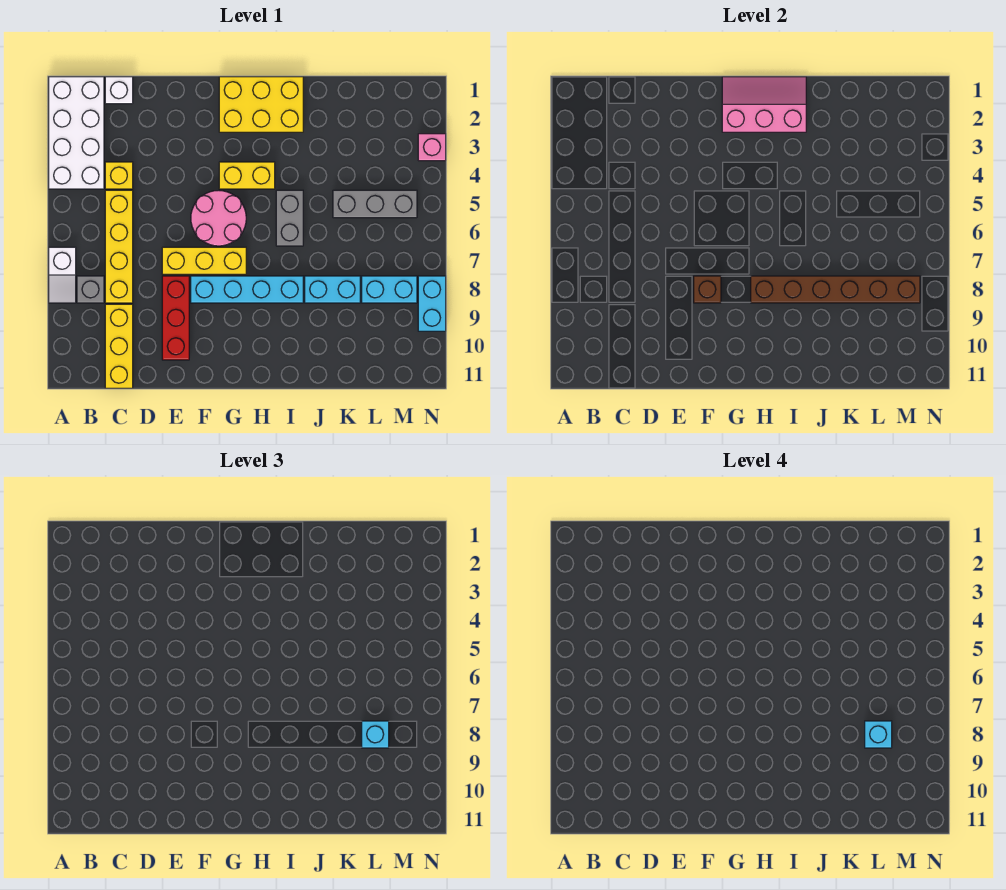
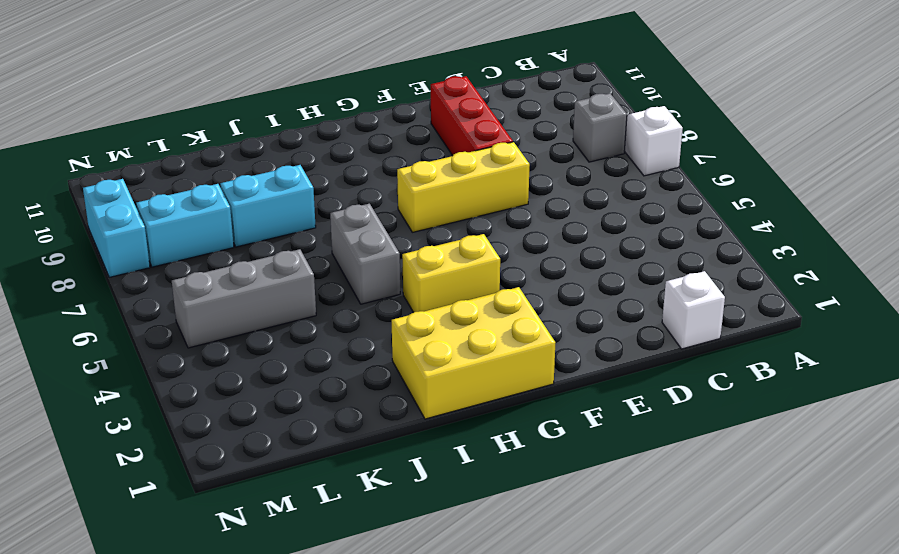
none -> white brick A1:B4 level 1
none -> yellow brick C4 level 1
none -> yellow brick C5:C8 level 1

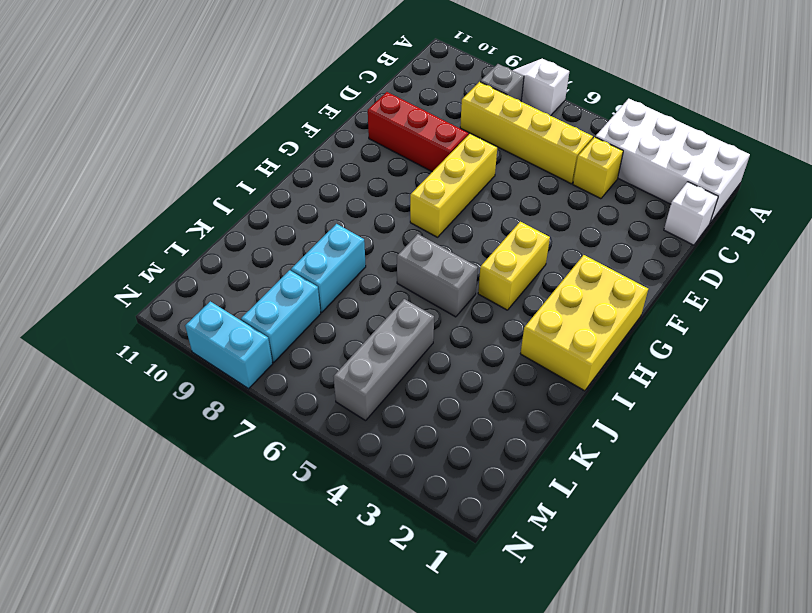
none -> yellow brick C9:C11 level 1
none -> pink round brick F5:G6 level 1
none -> cyan brick F8:I8 level 1

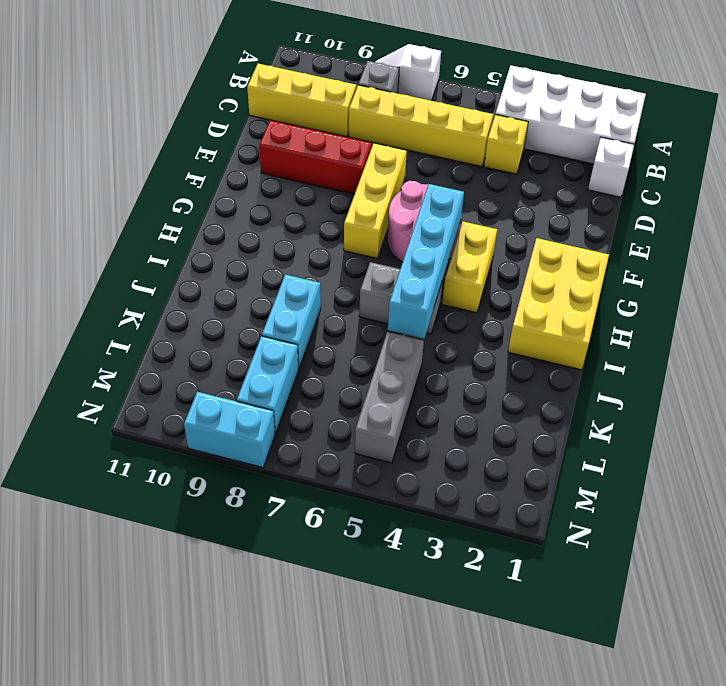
cyan brick G5:J5 level 2 -> cyan brick F8:I8 level 1
none -> pink brick N3 level 1
none -> brown brick F8 level 2
none -> pink slope G1:I2 level 2 top 2

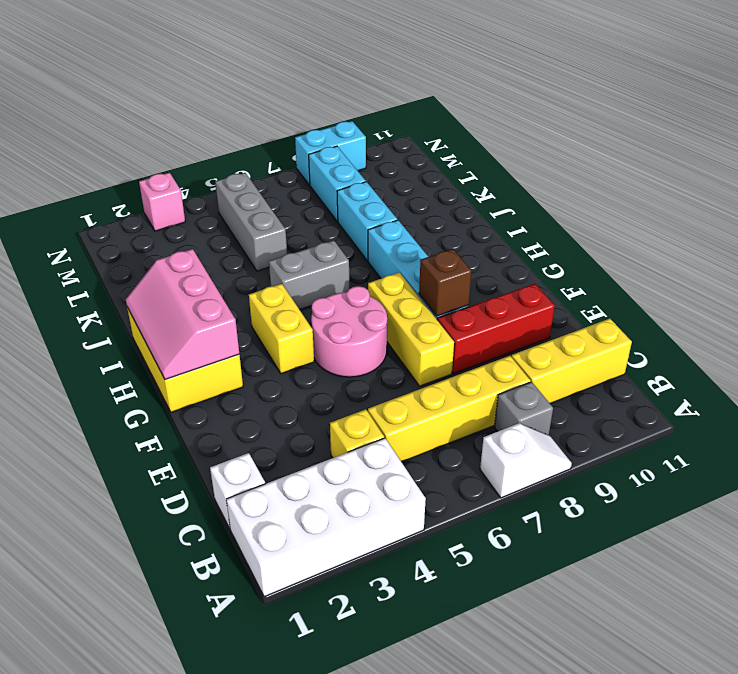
none -> brown brick H8:M8 level 2
none -> cyan brick L8 level 3
none -> cyan brick L8 level 4

